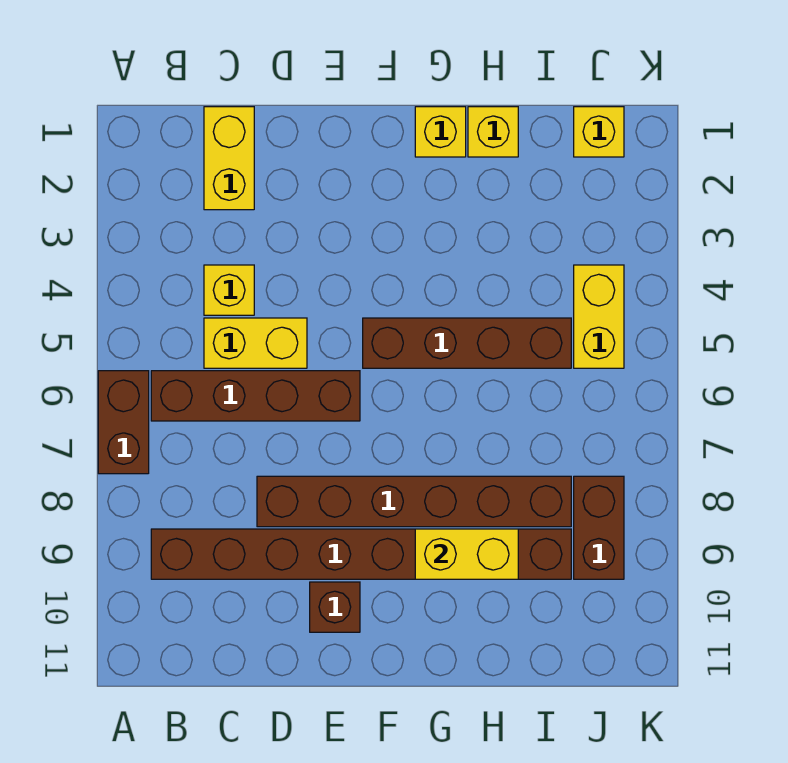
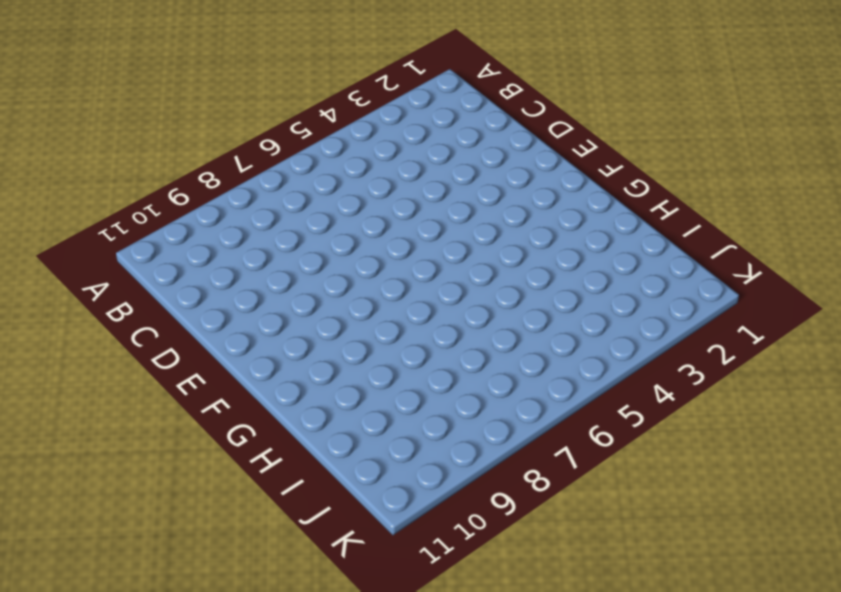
none -> brown brick A6:A7 level 1
none -> brown brick B6:E6 level 1
none -> brown brick B9:I9 level 1

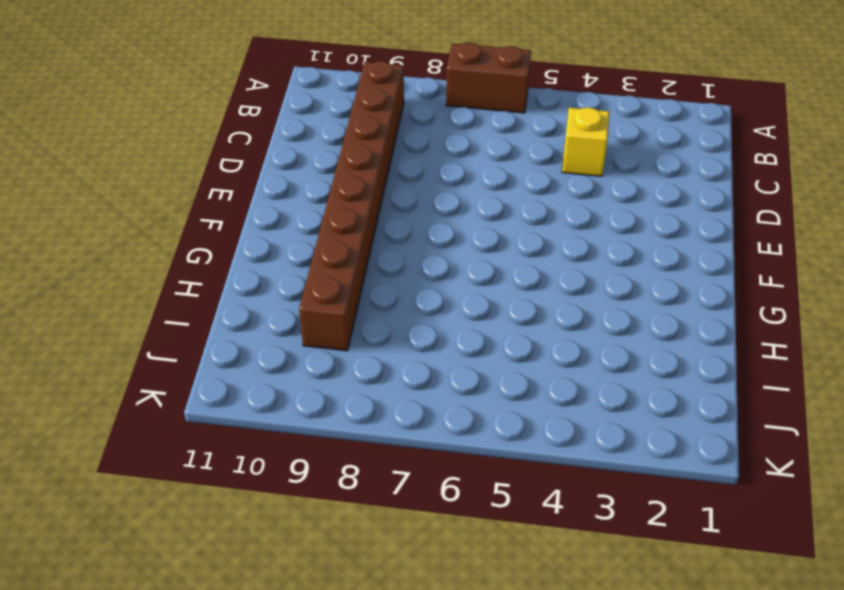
none -> brown brick B6:E6 level 1
none -> yellow brick C1:C2 level 1
none -> yellow brick C5:D5 level 1

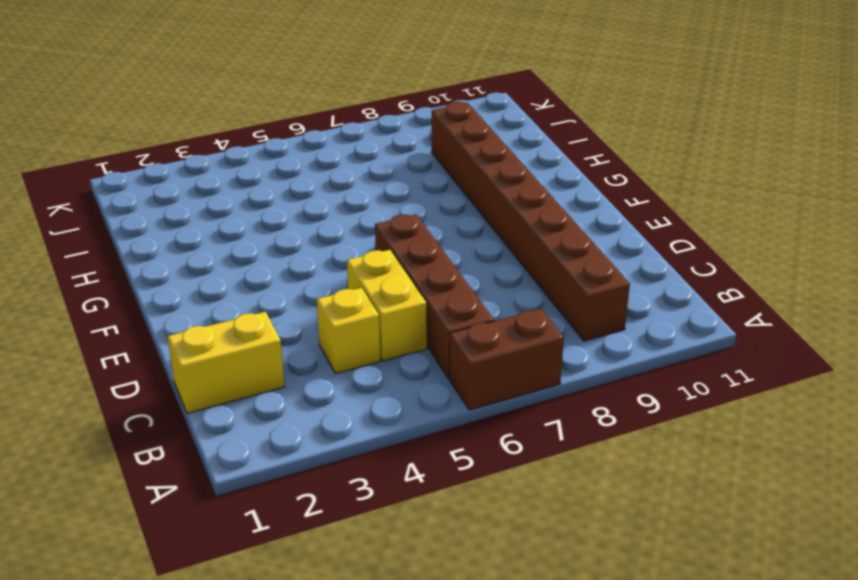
none -> brown brick D8:I8 level 1
none -> brown brick E10 level 1
none -> brown brick F5:I5 level 1

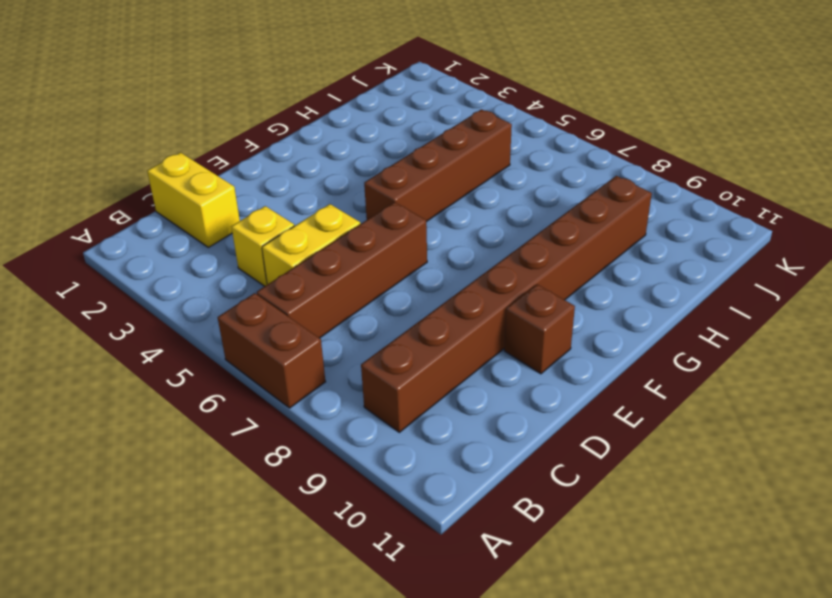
none -> brown brick D8:I8 level 1
none -> yellow brick G1 level 1
none -> yellow brick H1 level 1

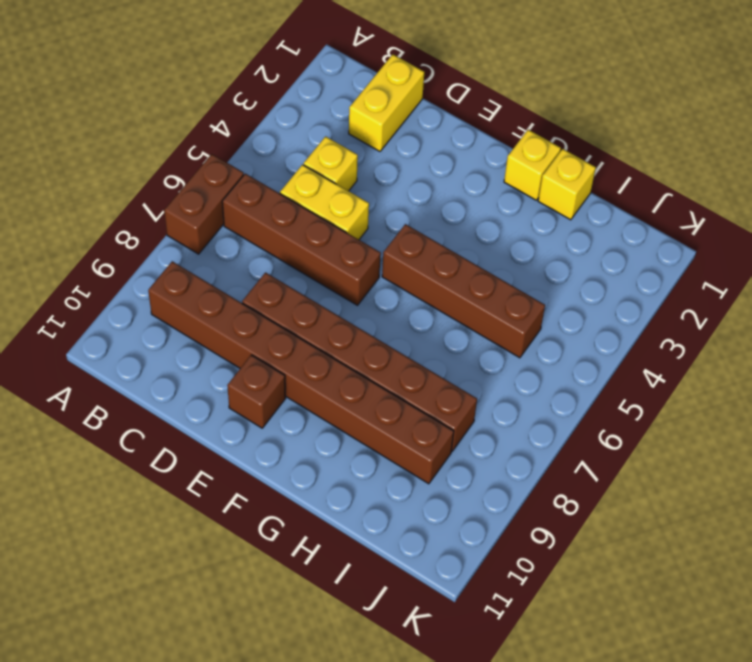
none -> yellow brick J1 level 1
none -> yellow brick J4:J5 level 1
none -> brown brick J8:J9 level 1

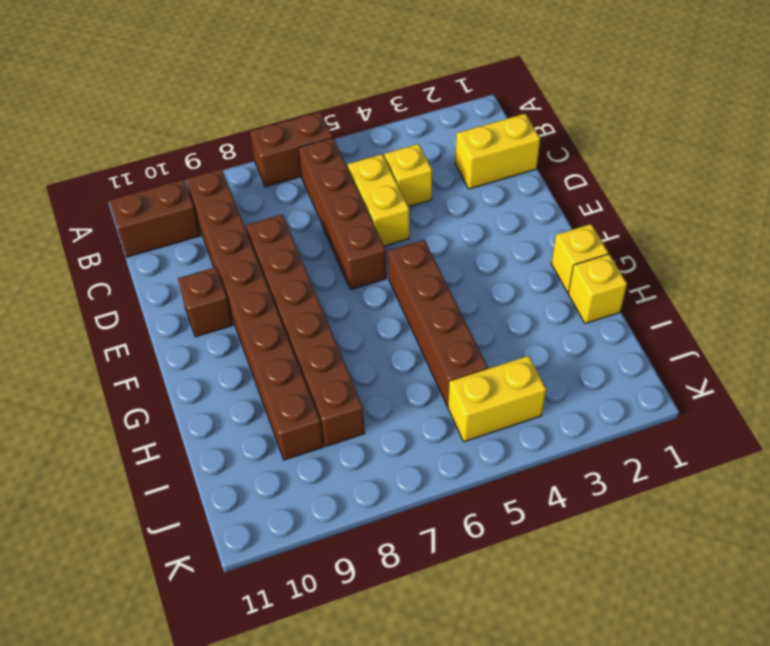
brown brick B10:B11 level 1 -> brown brick J8:J9 level 1
none -> yellow brick J1 level 1
none -> yellow brick G9:H9 level 2

